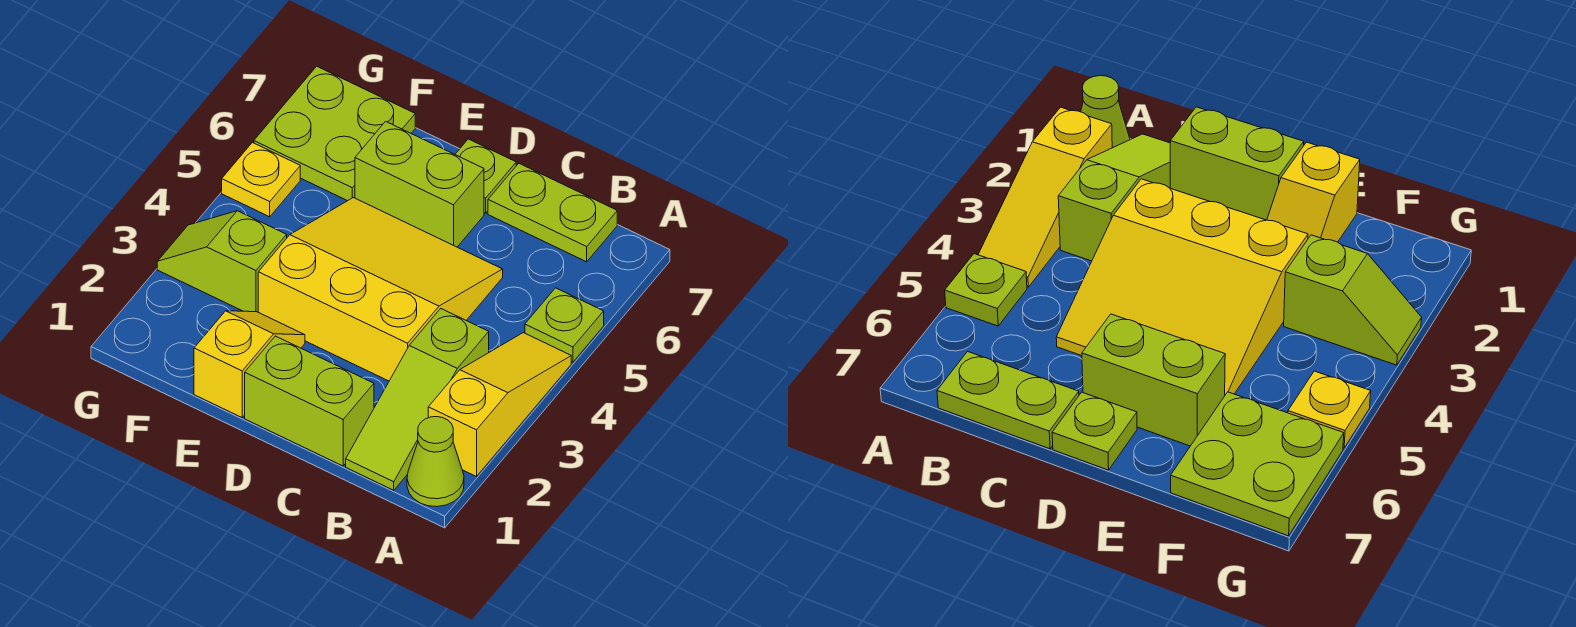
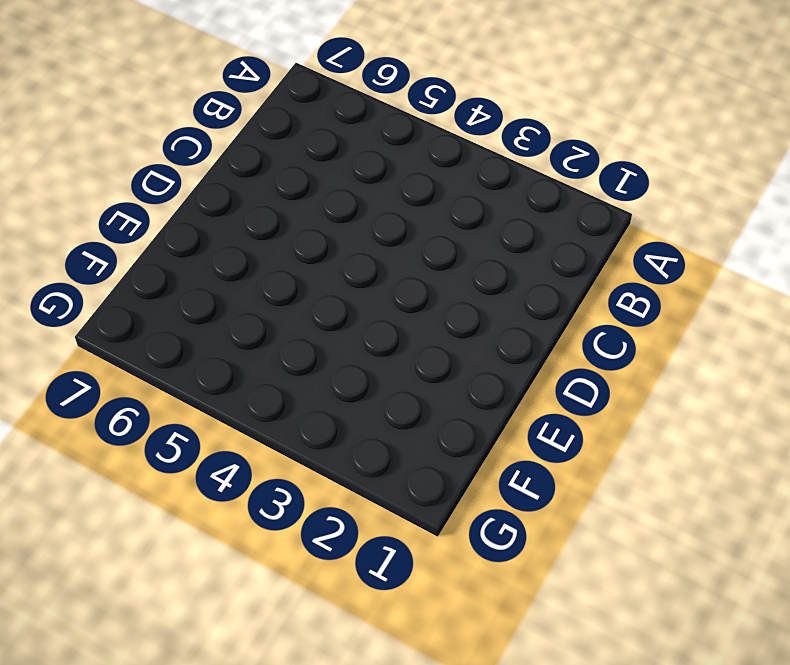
none -> lime cone A1 level 1
none -> yellow slope A2:A4 level 1 top 2
none -> lime plate A5 level 1

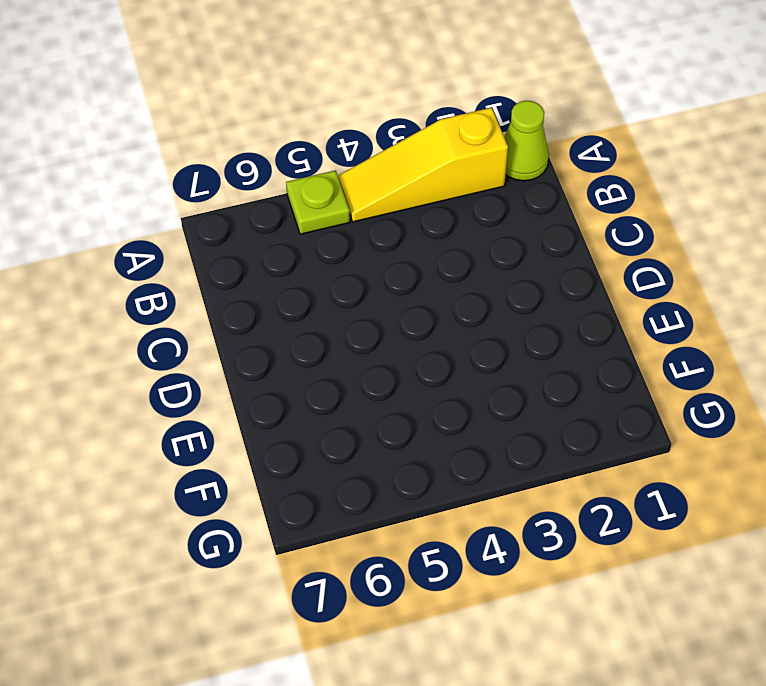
none -> lime slope B1:B3 level 1 top 3
none -> lime plate B7:C7 level 1
none -> lime brick C1:D1 level 1

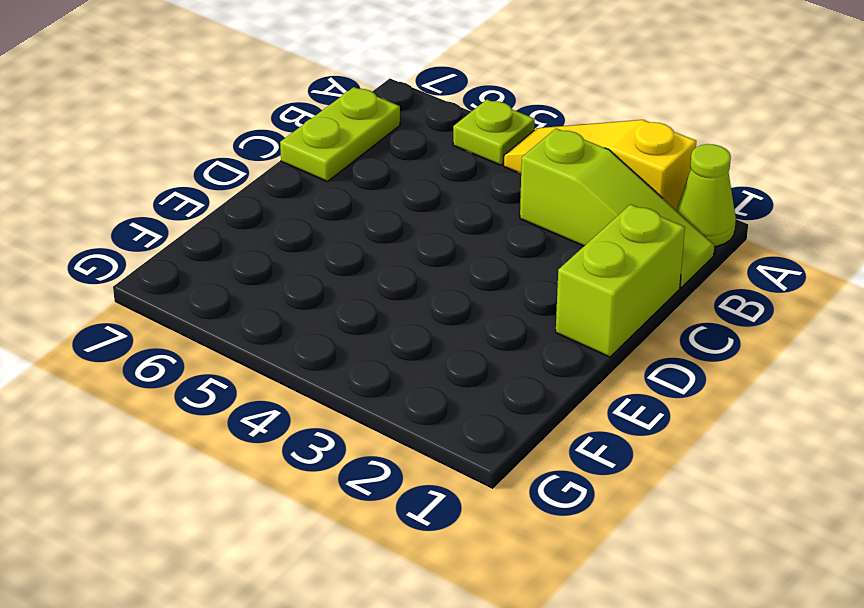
none -> yellow slope C3:E5 level 1 top 3
none -> lime brick D6:E6 level 1
none -> lime plate D7 level 1

